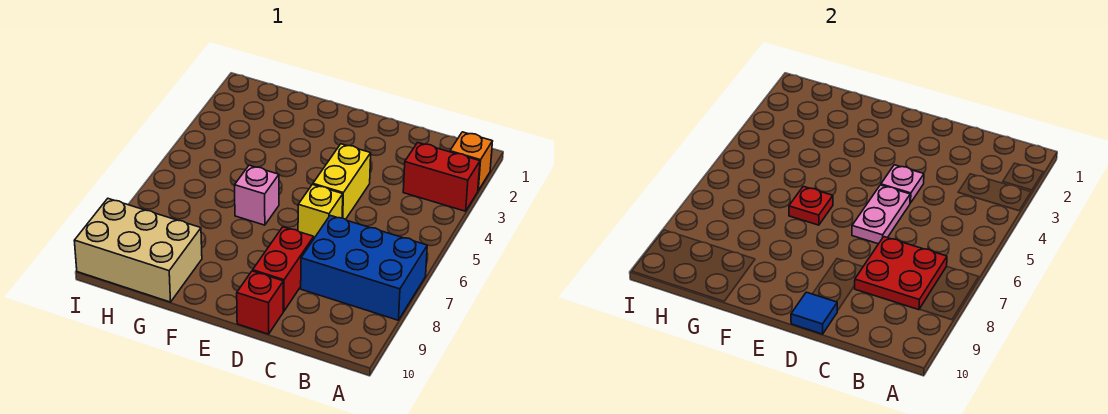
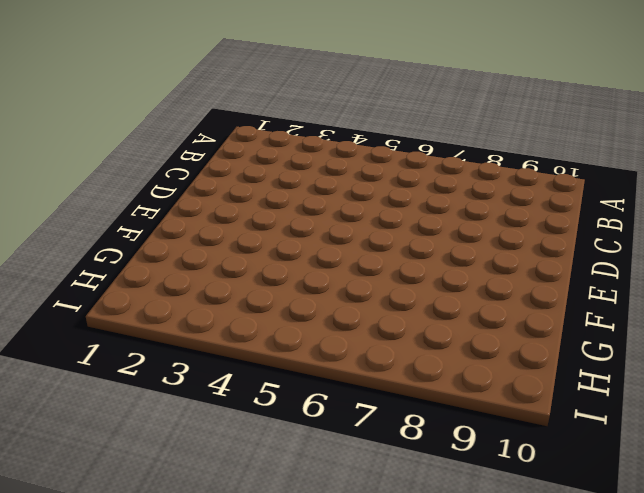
none -> orange brick A2 level 1
none -> red brick A3:B3 level 1
none -> blue brick A7:C8 level 1

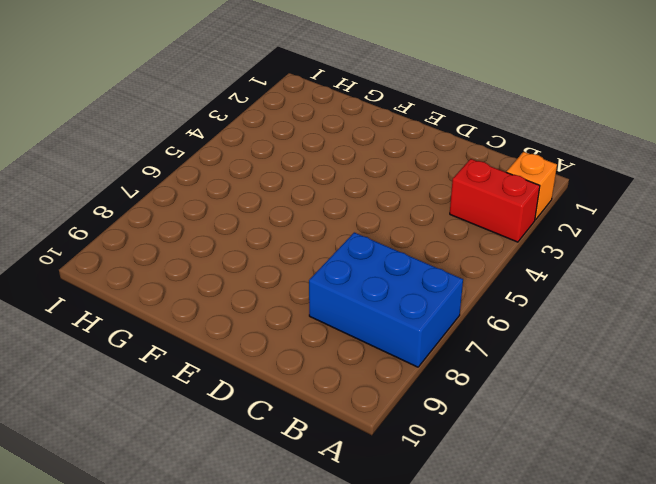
none -> yellow brick D4:D5 level 1
none -> yellow brick D6 level 1
none -> red brick D8:D9 level 1

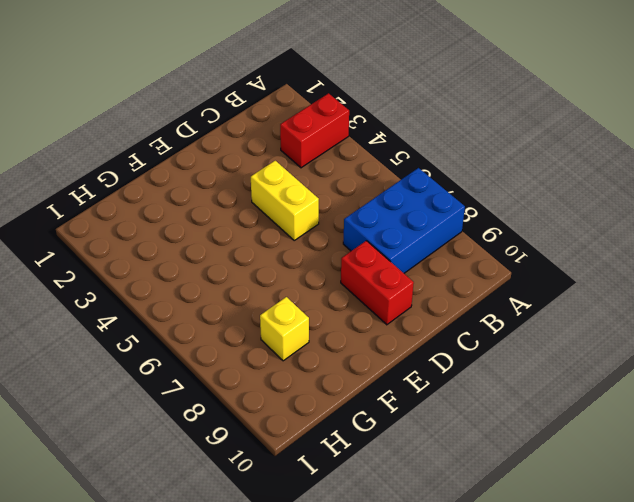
yellow brick G8 level 1 -> yellow brick D6 level 1
none -> orange brick A2 level 1
none -> red brick D10 level 1
none -> pink brick F6 level 1

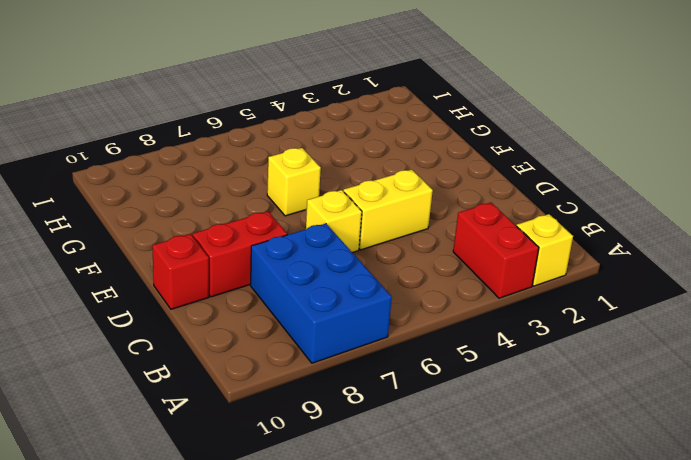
yellow brick A2 level 1 -> orange brick A2 level 1
yellow brick F6 level 1 -> pink brick F6 level 1
none -> tan brick G9:I10 level 1
none -> red plate B7:C8 level 2
none -> pink plate D4 level 2

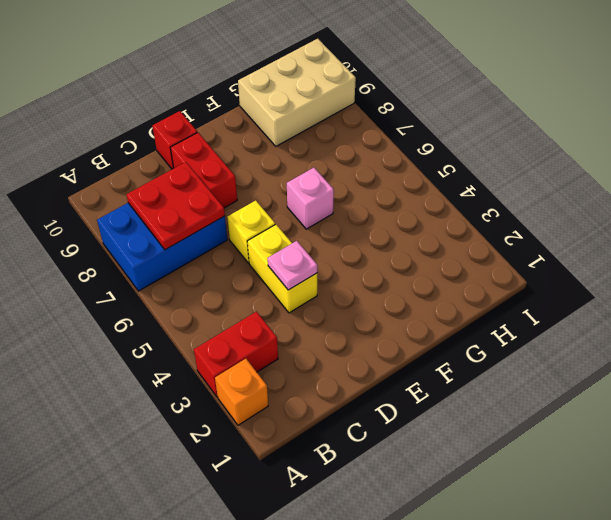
none -> pink plate D5:D6 level 2
none -> blue tile D10 level 2
none -> red plate F6 level 2

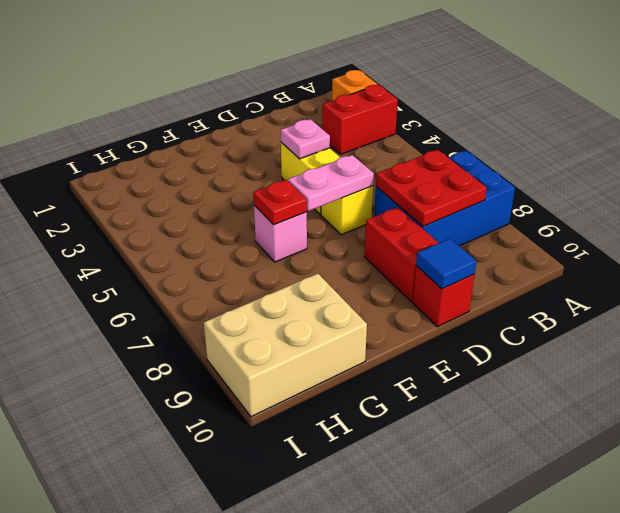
pink plate D6:E6 level 2 -> pink plate D5:D6 level 2

